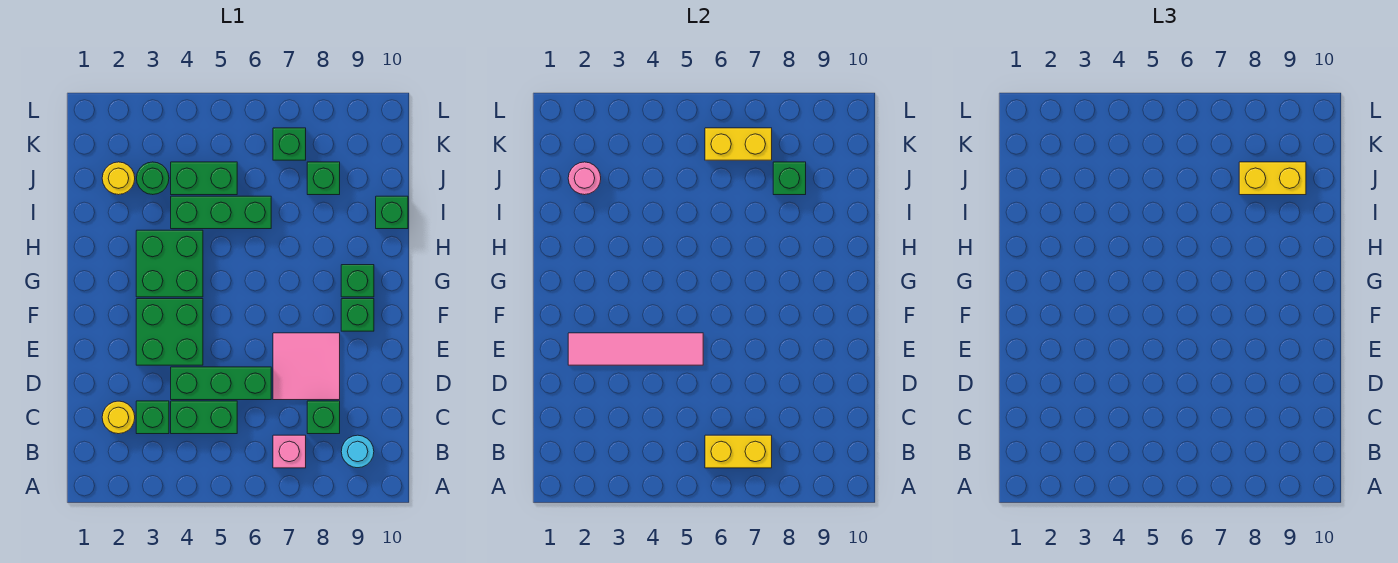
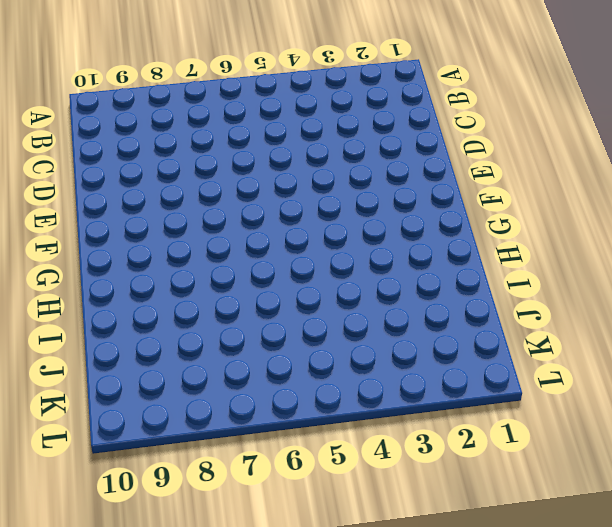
none -> pink brick B7 level 1
none -> cyan round brick B9 level 1
none -> yellow round brick C2 level 1

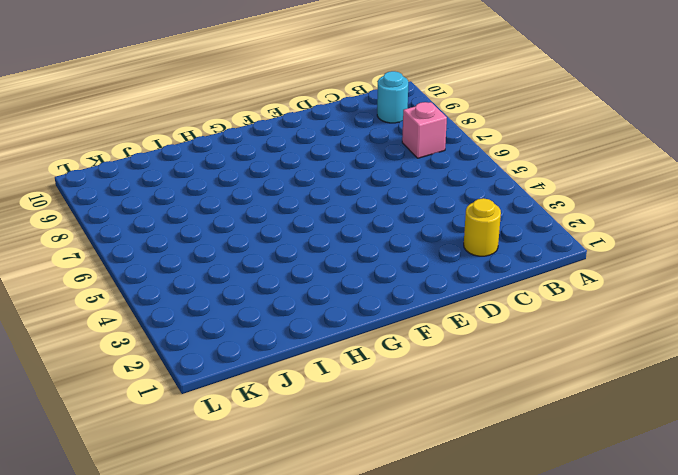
none -> green brick C3 level 1
none -> green brick C4:C5 level 1
none -> green brick C8 level 1

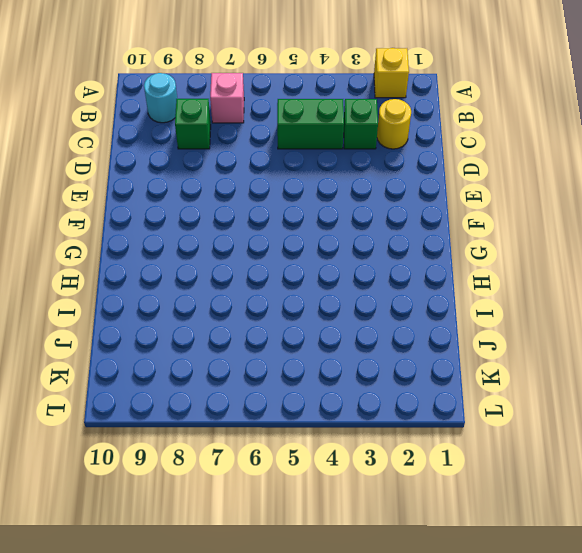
yellow brick A2 level 1 -> none
none -> green brick D4:D6 level 1
none -> pink tile D7:E8 level 1
none -> green brick E3:F4 level 1

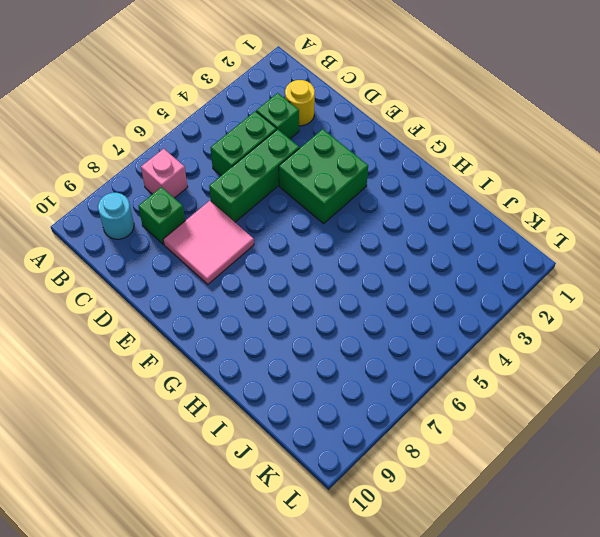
none -> green brick F9 level 1
none -> green brick G3:H4 level 1
none -> green brick G9 level 1

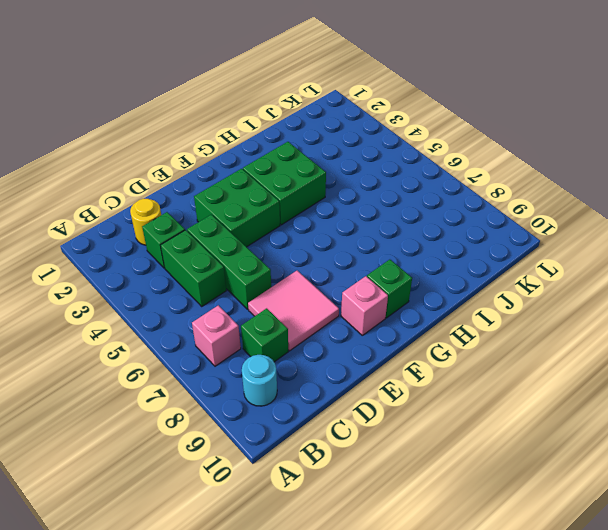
pink brick F9 level 1 -> green brick F9 level 1
none -> green brick I4:I6 level 1
none -> green brick I10 level 1
none -> yellow round brick J2 level 1

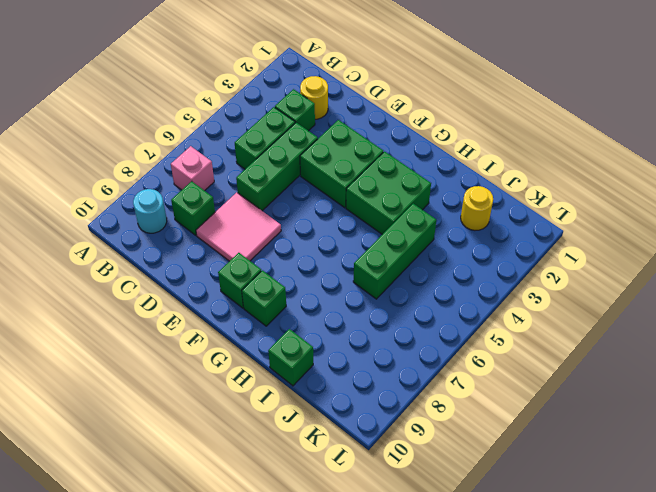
none -> green round brick J3 level 1
none -> green brick J4:J5 level 1
none -> green brick J8 level 1

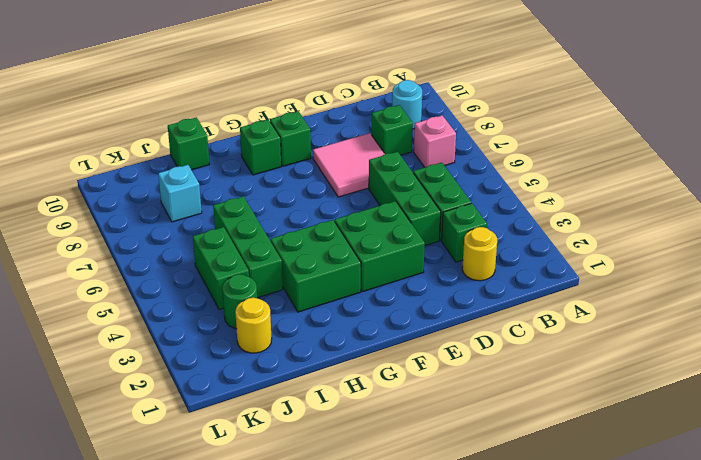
cyan brick J8 level 1 -> green brick J8 level 1
none -> green brick K7 level 1
none -> yellow brick B6:B7 level 2
none -> pink tile E2:E5 level 2

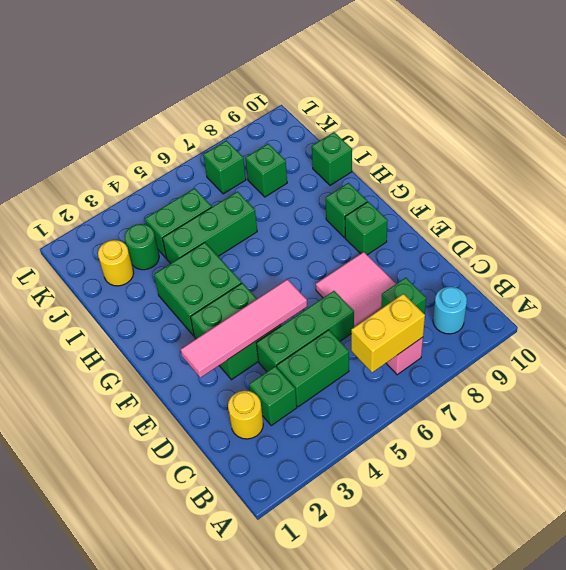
none -> pink round brick J2 level 2
none -> green brick J8 level 2
none -> yellow brick K6:K7 level 2

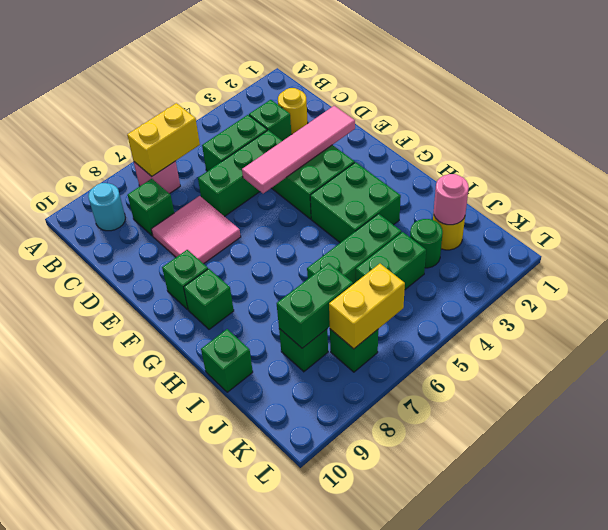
green brick J7:J8 level 2 -> green brick J8 level 2
none -> yellow brick J8:J9 level 3

